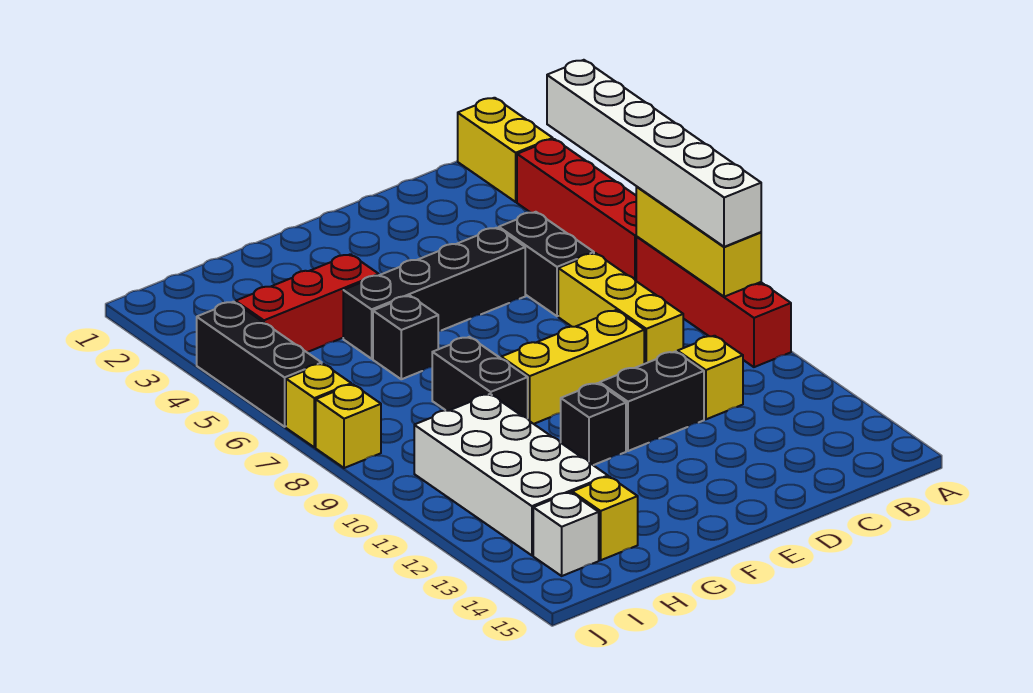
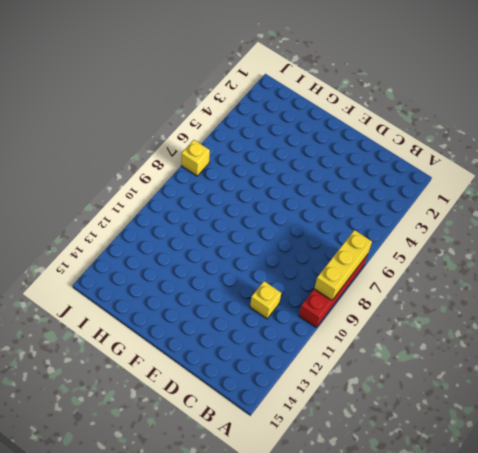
none -> yellow brick A1:A2 level 1
none -> red brick A3:A6 level 1
none -> black brick C5:C6 level 1

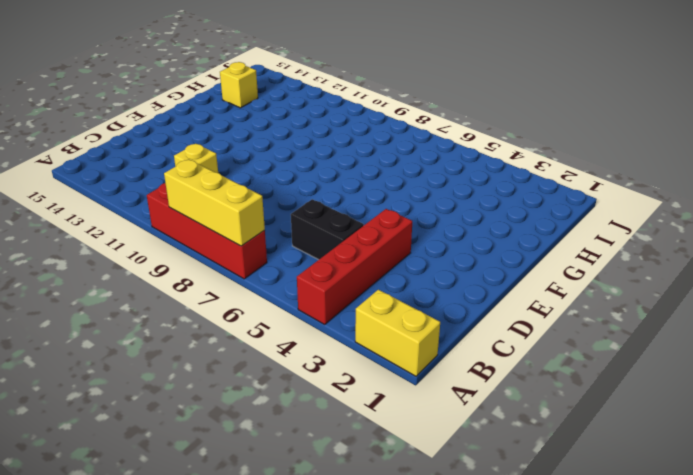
red brick A4:D4 level 1 -> red brick A3:A6 level 1
none -> yellow brick C7:C9 level 1
none -> black brick D5:G5 level 1
none -> yellow brick D9:F9 level 1

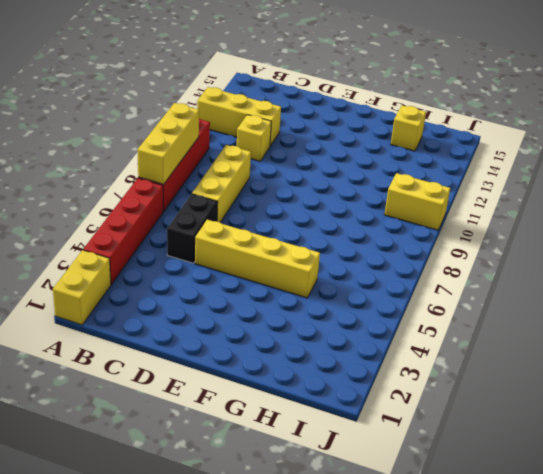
yellow brick A12:C12 level 1 -> yellow brick D9:F9 level 1
yellow brick D5:G5 level 1 -> black brick D5:G5 level 1
yellow brick I10:J10 level 1 -> white brick H10:I13 level 1
none -> black brick D11:E11 level 1
none -> black brick F11 level 1
none -> red brick G4:I4 level 1

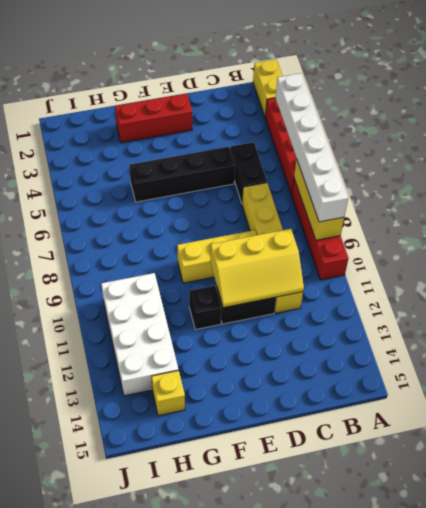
yellow slope C10:E11 level 2 top 10 -> none
red brick E2:G2 level 1 -> red brick G4:I4 level 1
none -> black brick G6 level 1
none -> black brick G8:G9 level 1
none -> white brick I14 level 1

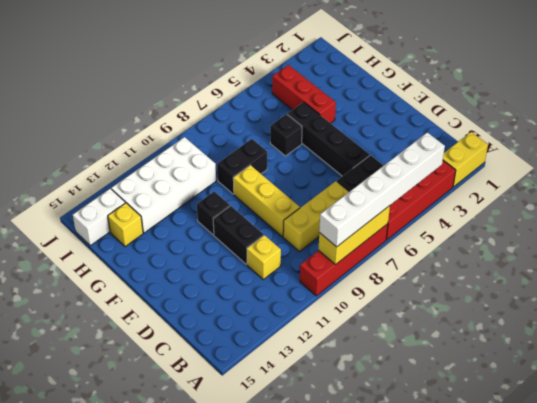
white brick I14:I15 level 1 -> white brick I14 level 1
none -> black brick J4:J6 level 1
none -> yellow brick J7 level 1
none -> yellow brick J8 level 1

